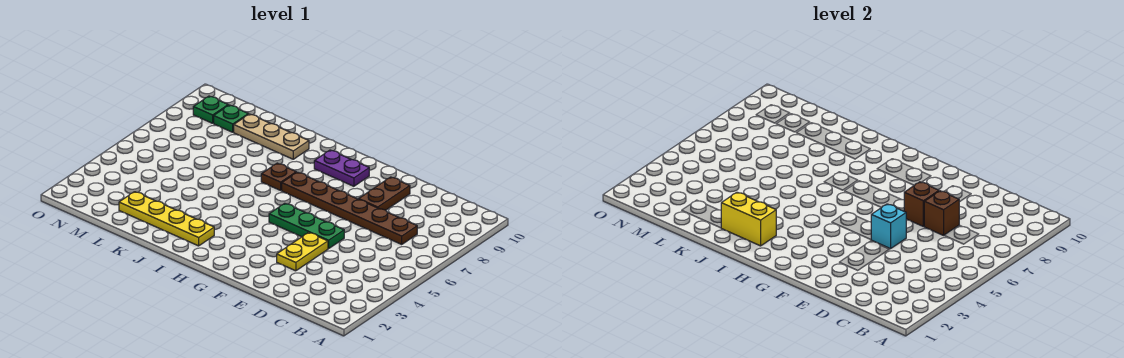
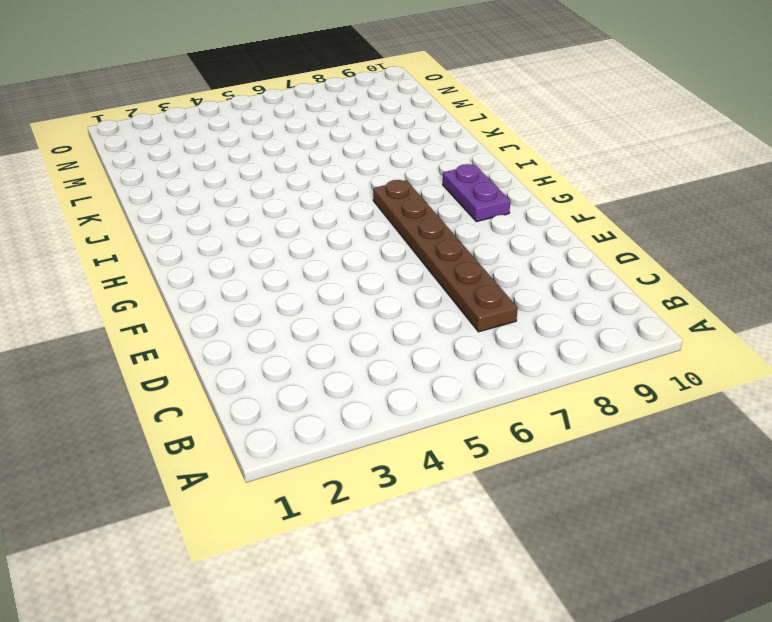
none -> yellow plate E3:E4 level 1
none -> green plate E5:G5 level 1
none -> brown plate E8:E9 level 1

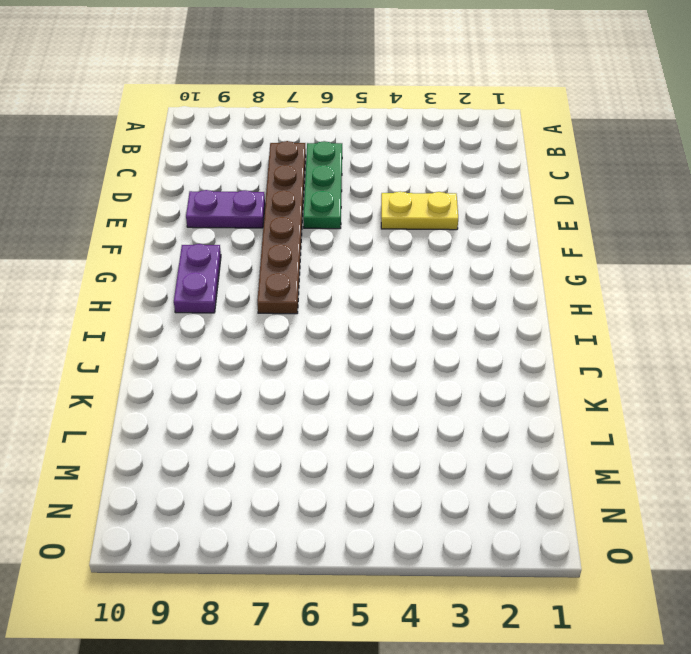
green plate C6:E6 level 1 -> green plate E5:G5 level 1
purple plate E8:E9 level 1 -> brown plate E8:E9 level 1
none -> yellow plate I2:L2 level 1
none -> brown plate I7 level 1
none -> tan plate J9:L9 level 1

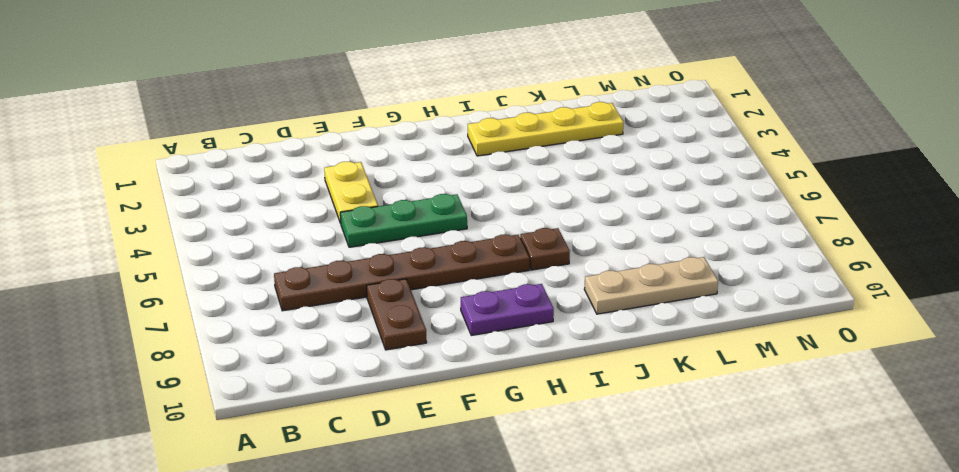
none -> green plate M9 level 1
none -> green plate N9 level 1
none -> brown brick D7 level 2

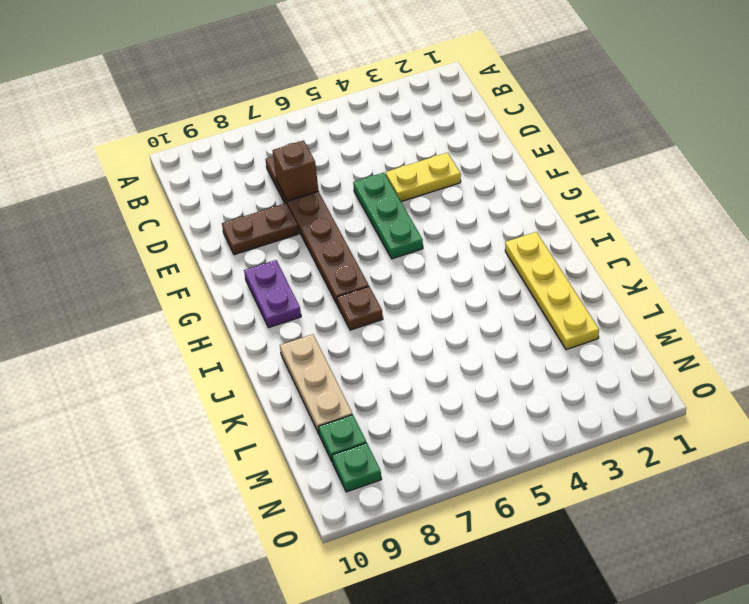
none -> cyan brick E5 level 2
none -> brown brick E7 level 2
none -> yellow brick I2:J2 level 2

